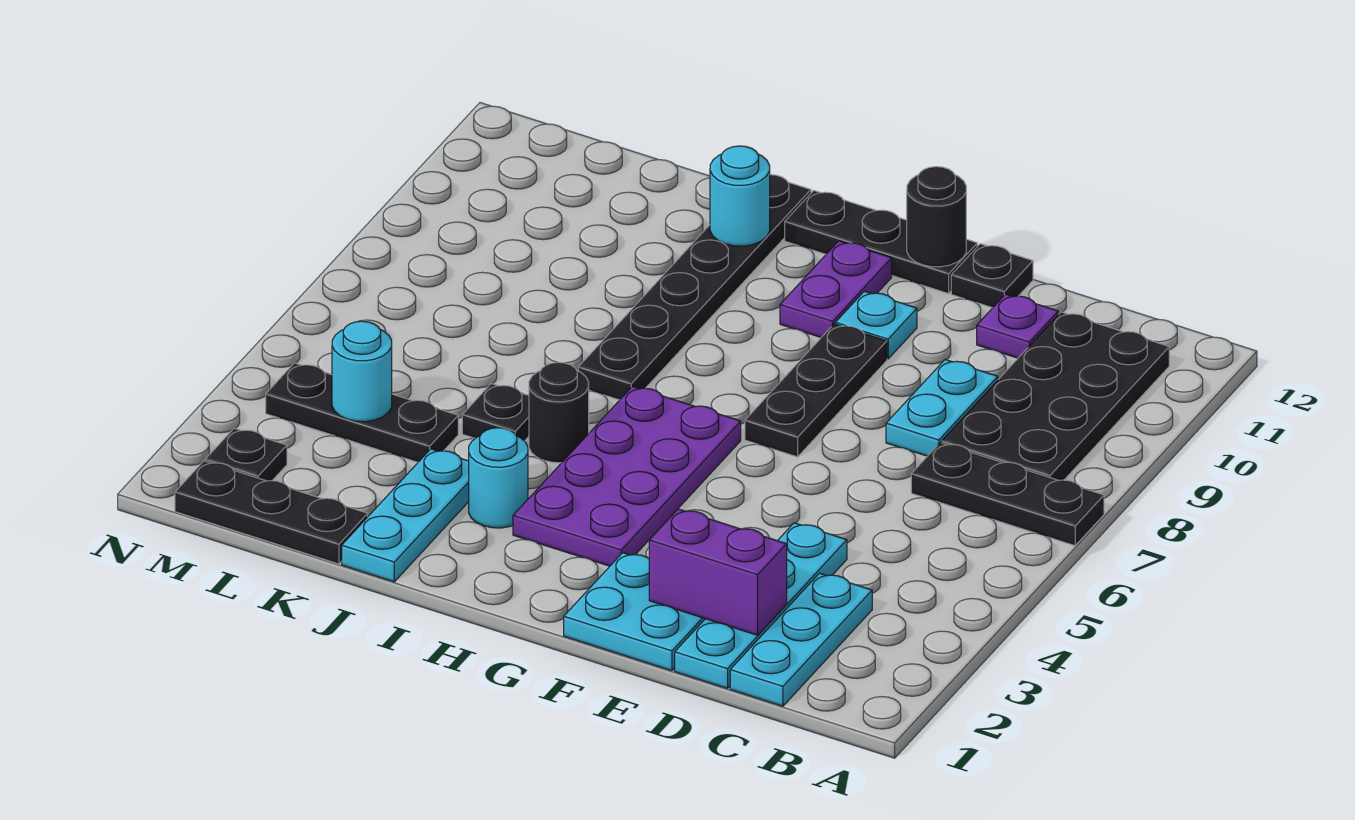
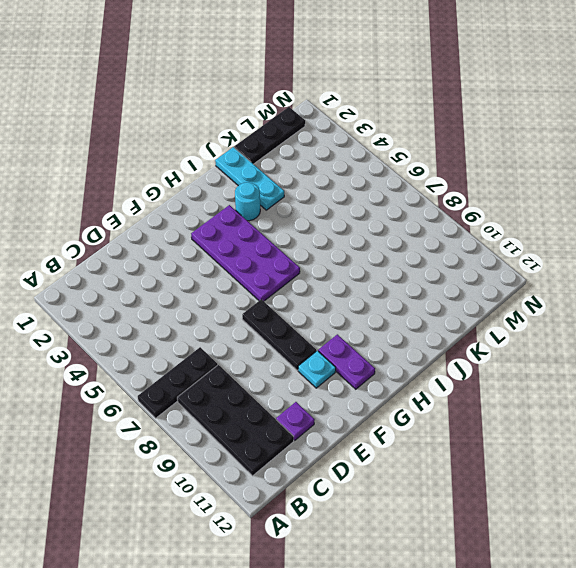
none -> cyan plate C1:C3 level 1
none -> cyan plate D1:D4 level 1
none -> cyan plate D8:D9 level 1

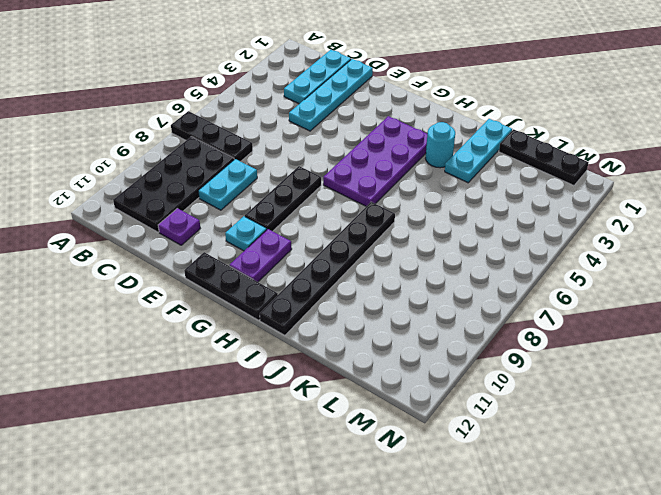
none -> cyan plate E1:F2 level 1
none -> black plate E12 level 1
none -> black round brick I5 level 1

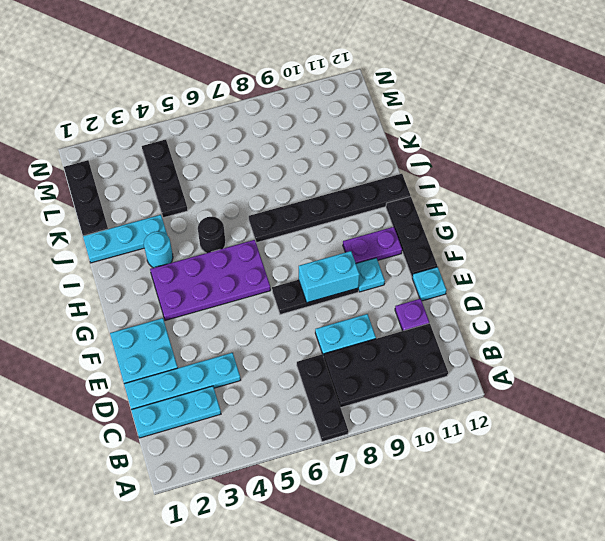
cyan plate E12 level 1 -> black plate E12 level 1
cyan brick F8:F9 level 2 -> none
none -> black plate J5 level 1
none -> black plate M2 level 1
none -> purple brick D2:E2 level 2

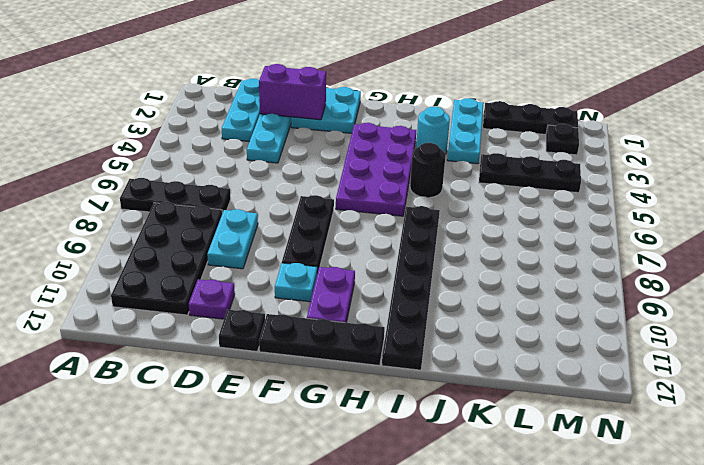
none -> black plate J5 level 1
none -> black round brick F12 level 2
none -> cyan round brick I11 level 2

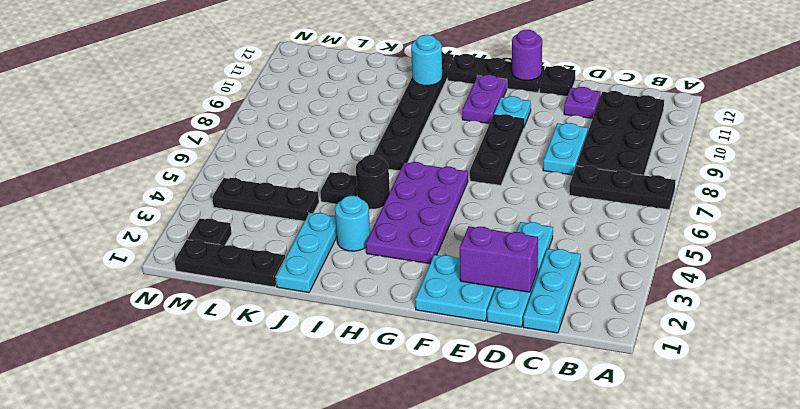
purple round brick F12 level 2 -> black round brick F12 level 2
none -> cyan round brick L4 level 2

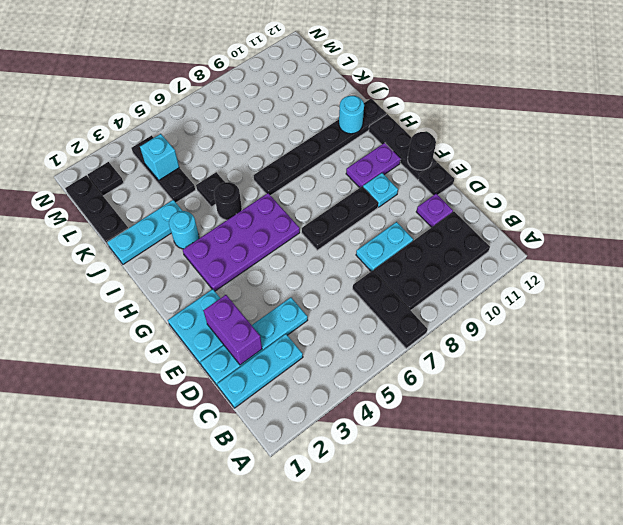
cyan brick L4 level 2 -> cyan round brick L4 level 2

